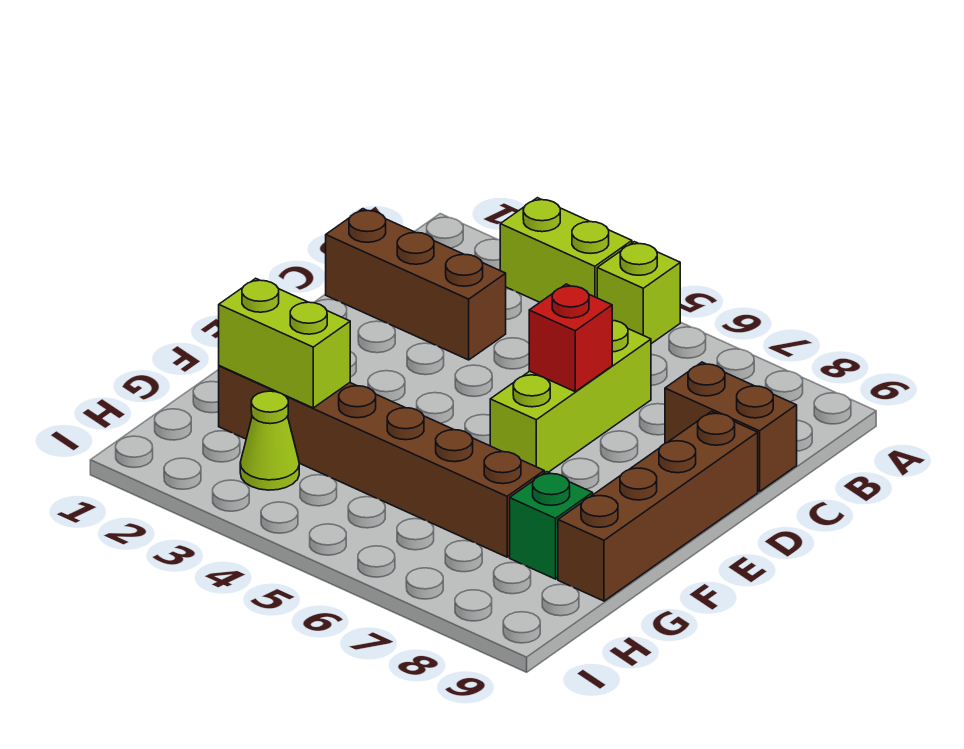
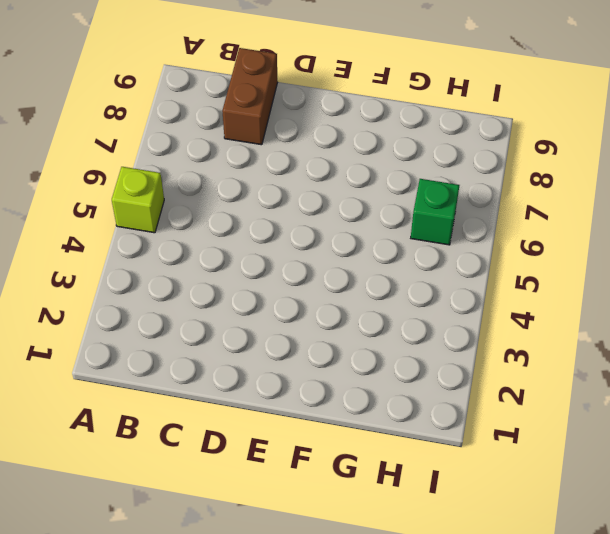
green brick H6 level 1 -> green brick G8 level 1
none -> lime brick A3:A4 level 1
none -> brown brick C1:C3 level 1

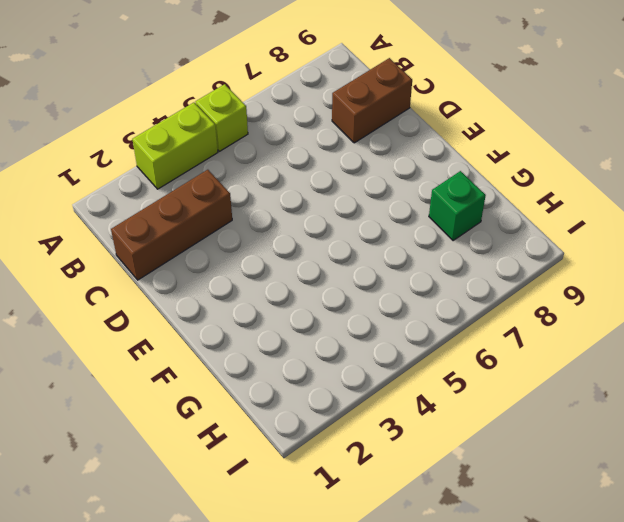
none -> lime brick C6:E6 level 1
none -> brown brick D9:G9 level 1

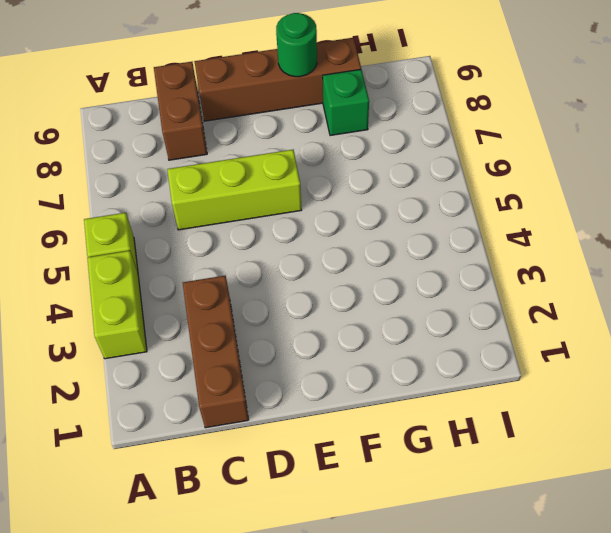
green round brick F9 level 2 -> none
none -> brown brick G2:G7 level 1
none -> lime cone H3 level 1

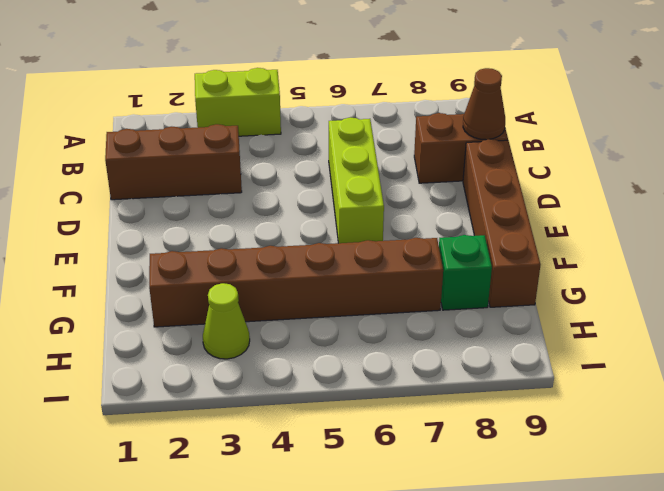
brown cone C9 level 2 -> none
none -> lime brick A5 level 1
none -> red brick D6 level 2

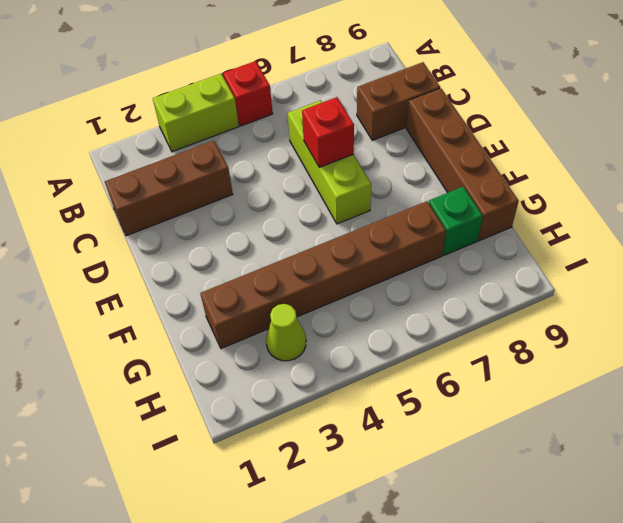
red brick A5 level 1 -> lime brick A5 level 1
none -> lime brick G2:G3 level 2

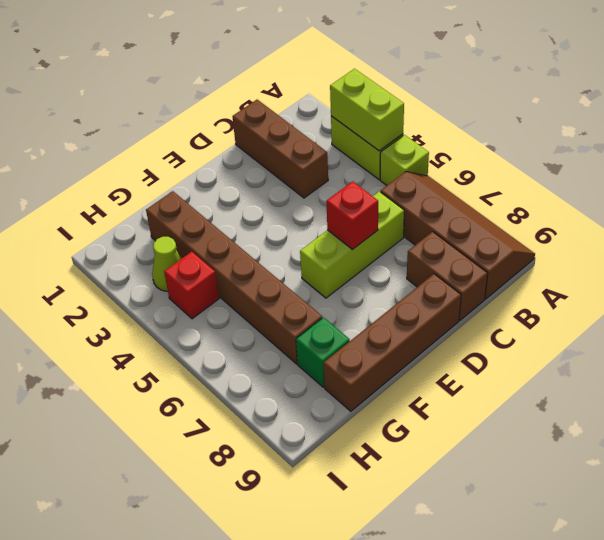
lime brick A3:A4 level 2 -> lime brick G2:G3 level 2
brown slope A6:B9 level 1 top B -> none
red brick H4 level 1 -> none

